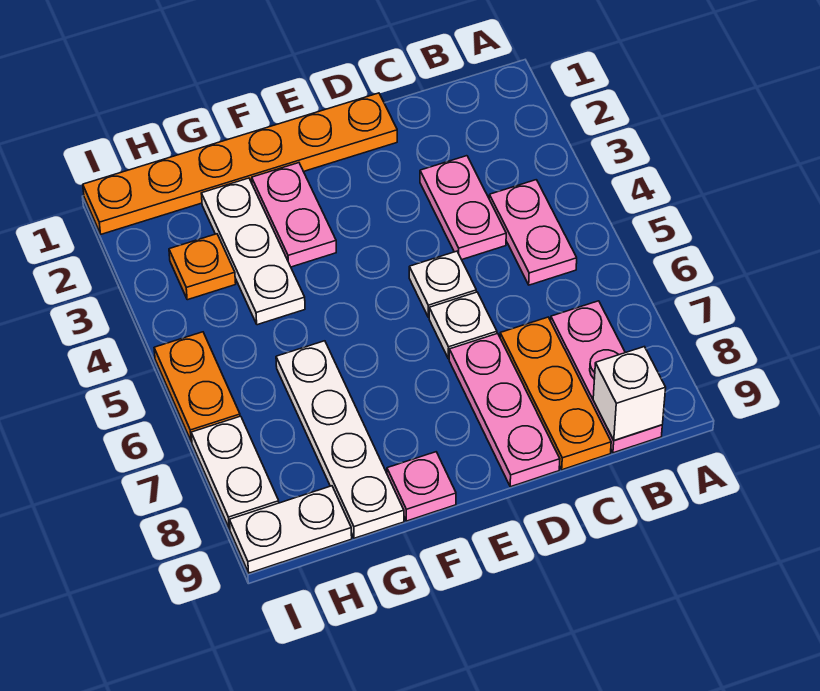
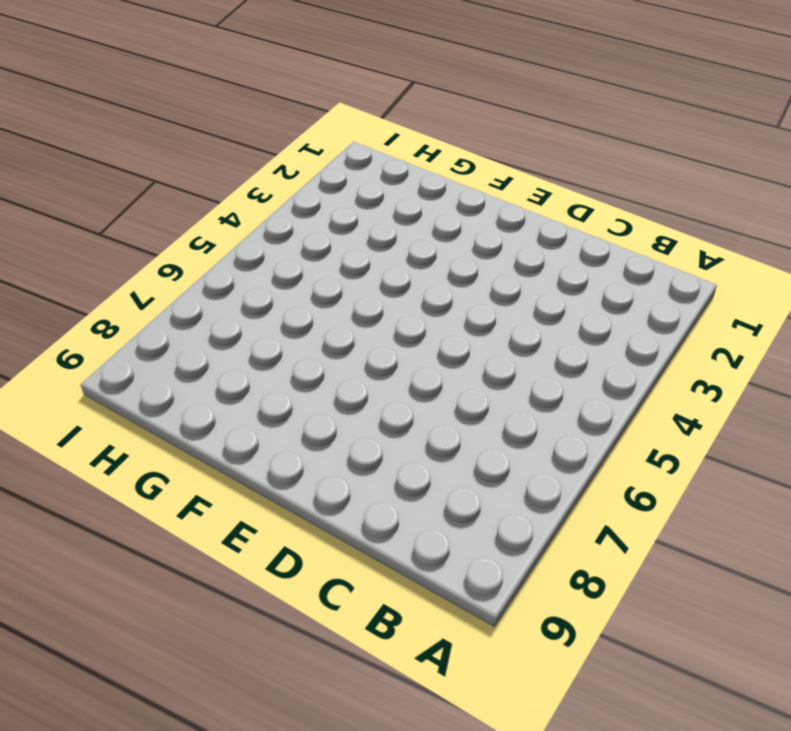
none -> pink plate B4:B5 level 1
none -> pink plate B7:B9 level 1
none -> pink plate C3:C4 level 1

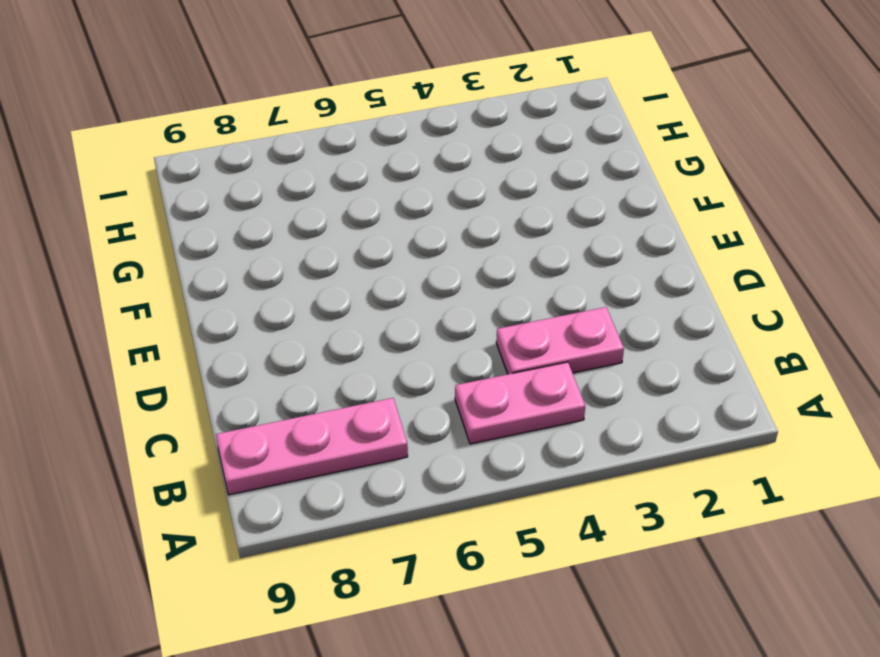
none -> orange plate C7:C9 level 1
none -> orange plate D1:I1 level 1
none -> white plate D5 level 1

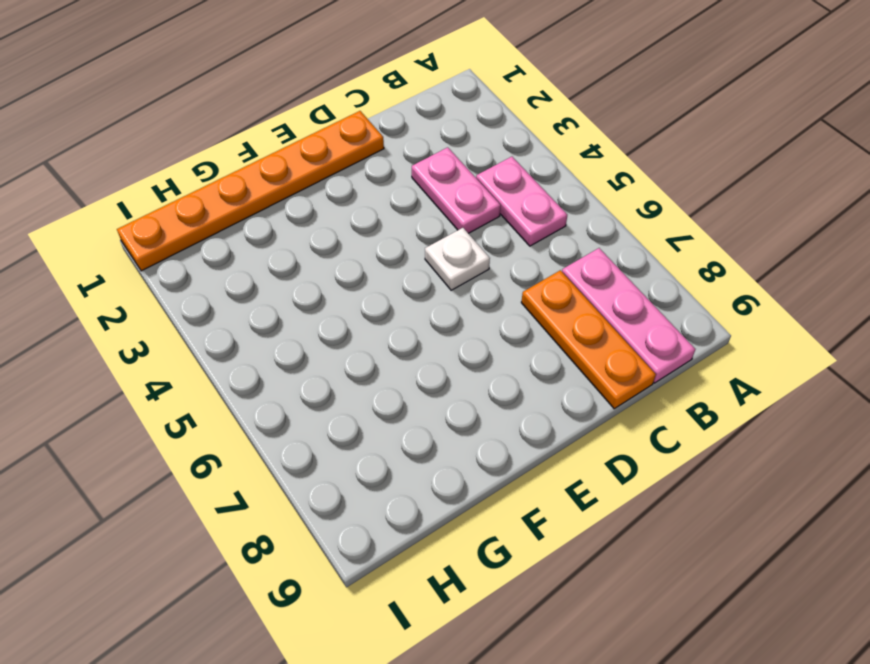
none -> white plate D6 level 1
none -> pink plate D7:D9 level 1
none -> pink plate F2:F3 level 1

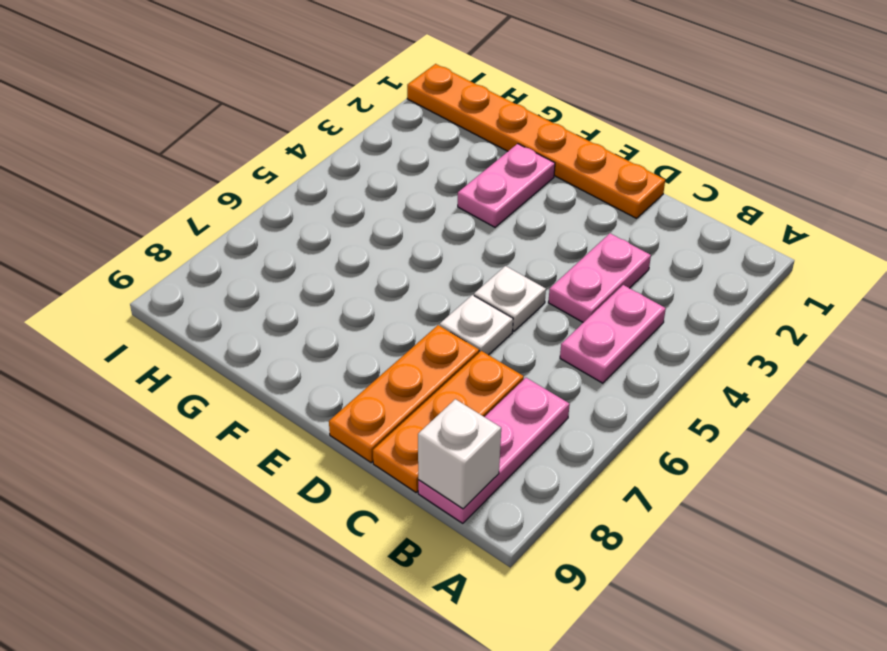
orange plate D7:D9 level 1 -> pink plate D7:D9 level 1
none -> pink plate F9 level 1
none -> white plate G2:G4 level 1
none -> white plate G6:G9 level 1

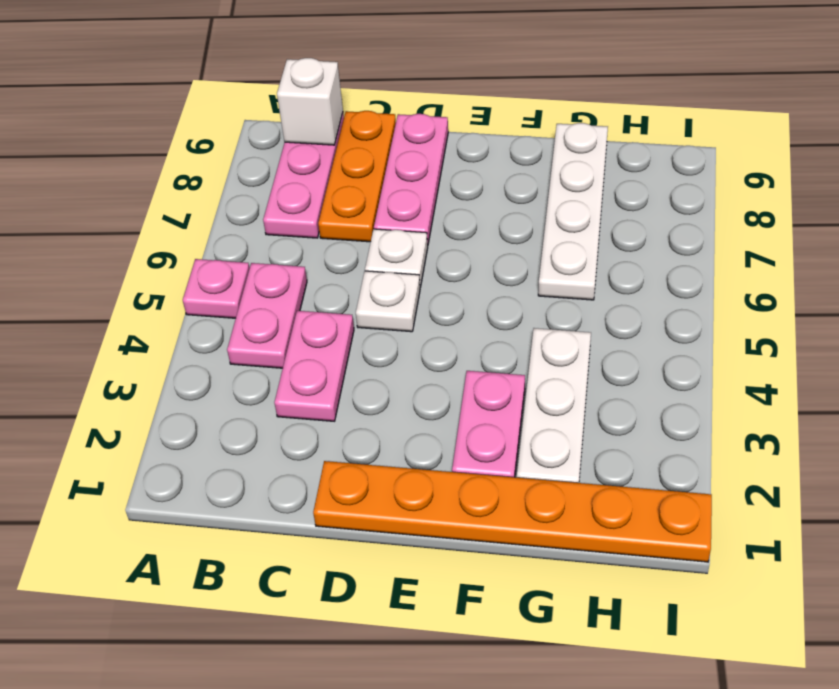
pink plate A5 level 1 -> pink plate F9 level 1
none -> orange plate H3 level 1
none -> white plate H9:I9 level 1
none -> orange plate I5:I6 level 1

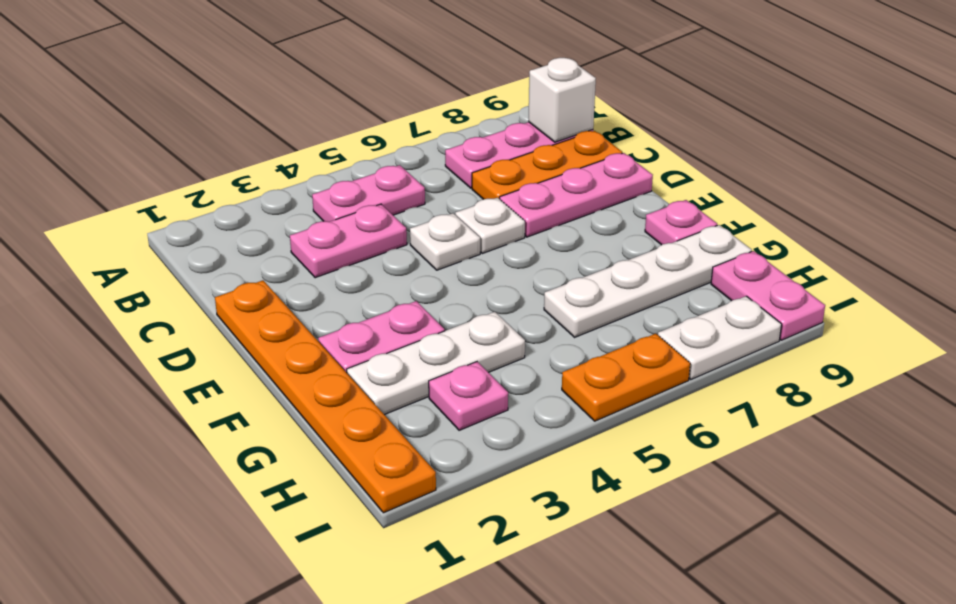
pink plate H3 level 1 -> orange plate H3 level 1
pink plate H9:I9 level 1 -> white plate H9:I9 level 1

